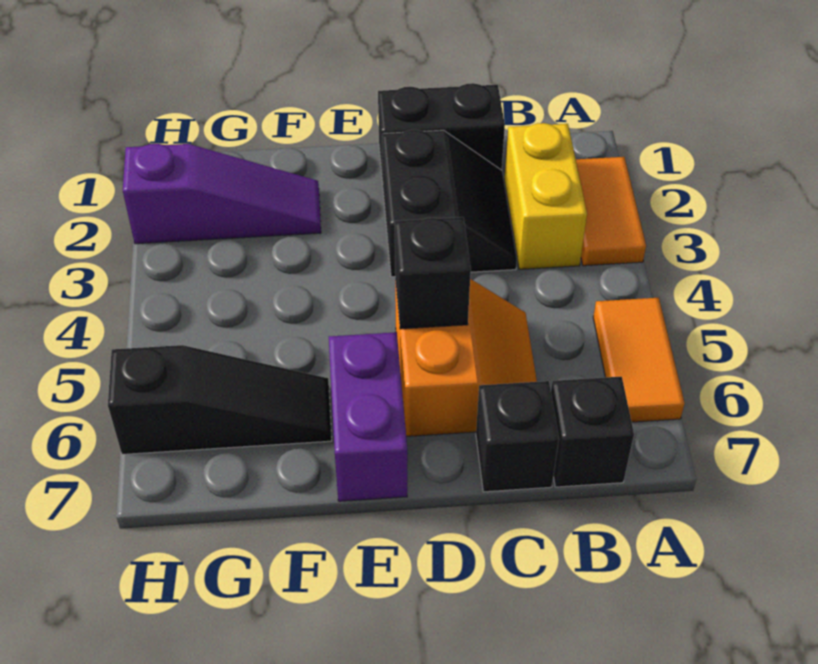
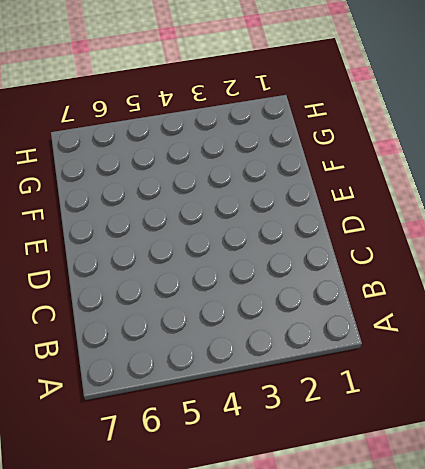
none -> orange tile A2:A3 level 1
none -> orange tile A5:A6 level 1
none -> yellow brick B2:B3 level 1

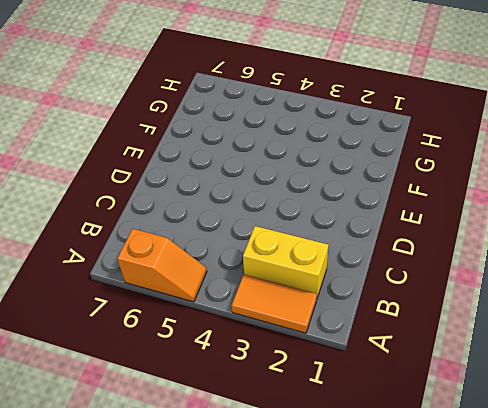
orange slope A5:A6 level 1 top 6 -> orange tile A5:A6 level 1
none -> black brick B7 level 1
none -> black brick C1:D1 level 1
none -> black slope C2:D3 level 1 top D

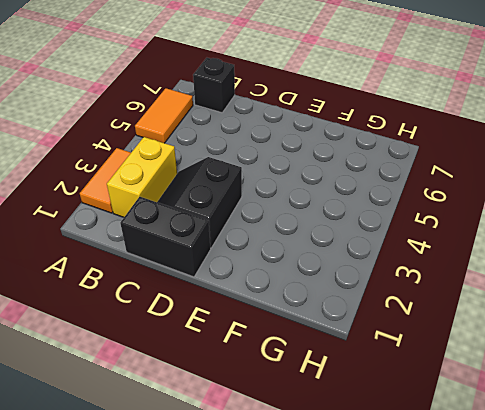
none -> orange slope C5:D6 level 1 top D
none -> black brick C7 level 1
none -> purple brick E6:E7 level 1

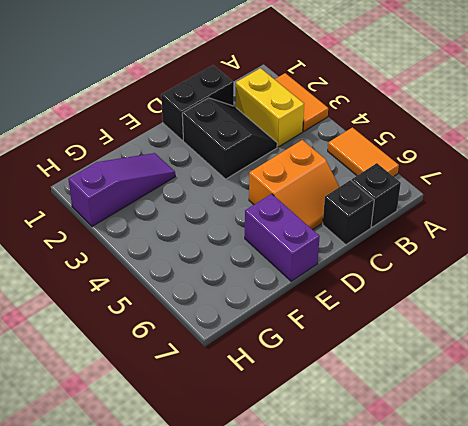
orange slope C5:D6 level 1 top 5 -> orange slope C5:D6 level 1 top D
none -> black slope F6:H6 level 1 top H
none -> black brick D5 level 2

